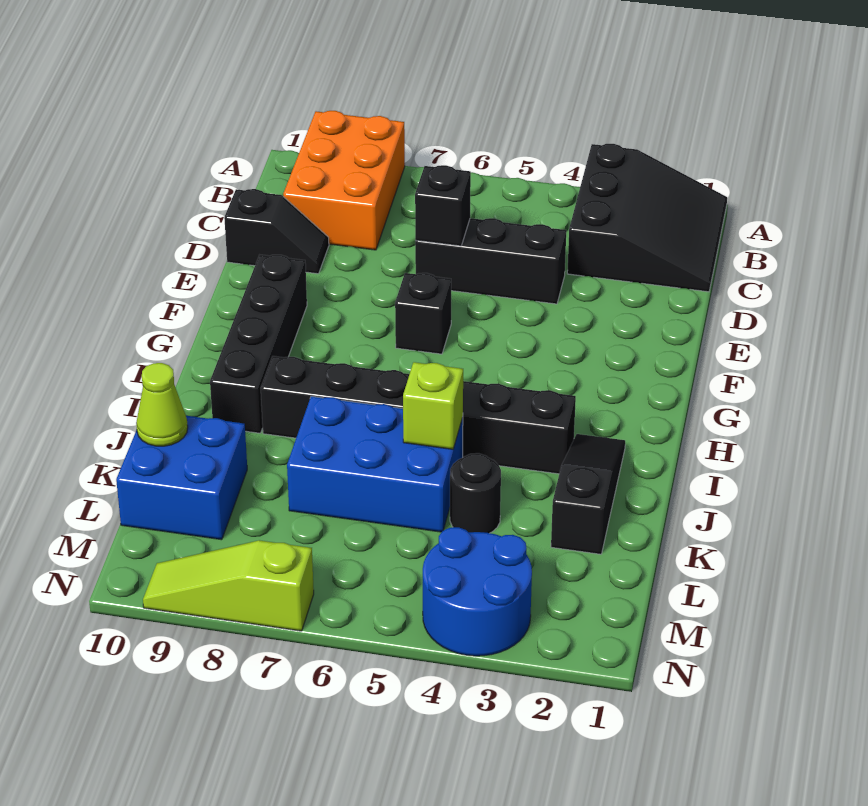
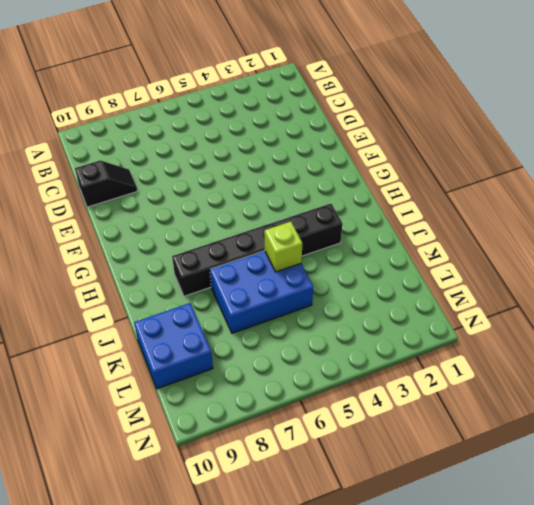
none -> black slope A1:C3 level 1 top 3
none -> orange brick A8:C9 level 1
none -> black brick D4:D6 level 1

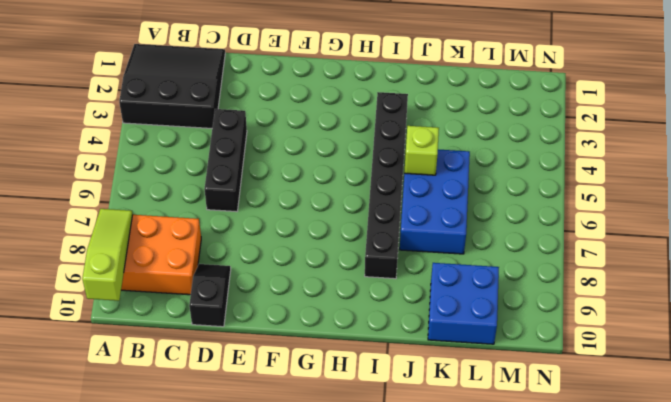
lime slope A8:A10 level 2 top 10 -> lime slope N7:N9 level 1 top 7
none -> black brick F6 level 1
none -> black brick F9:I9 level 1
none -> black slope I2:K2 level 1 top K

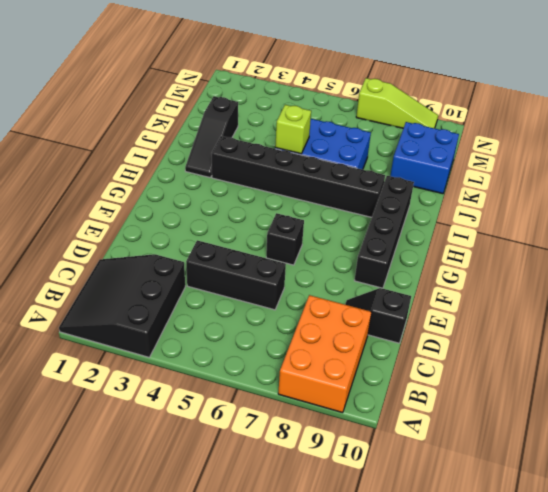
none -> black round brick K4 level 1
none -> blue round brick M3:N4 level 1
none -> black brick D6 level 2

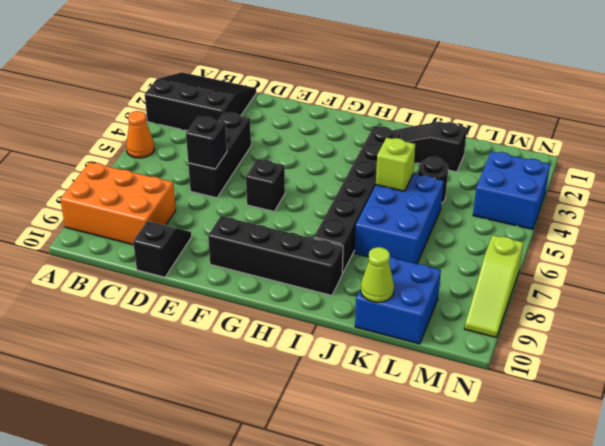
orange cone A5 level 1 -> none
blue brick M3:N4 level 1 -> blue round brick M3:N4 level 1

